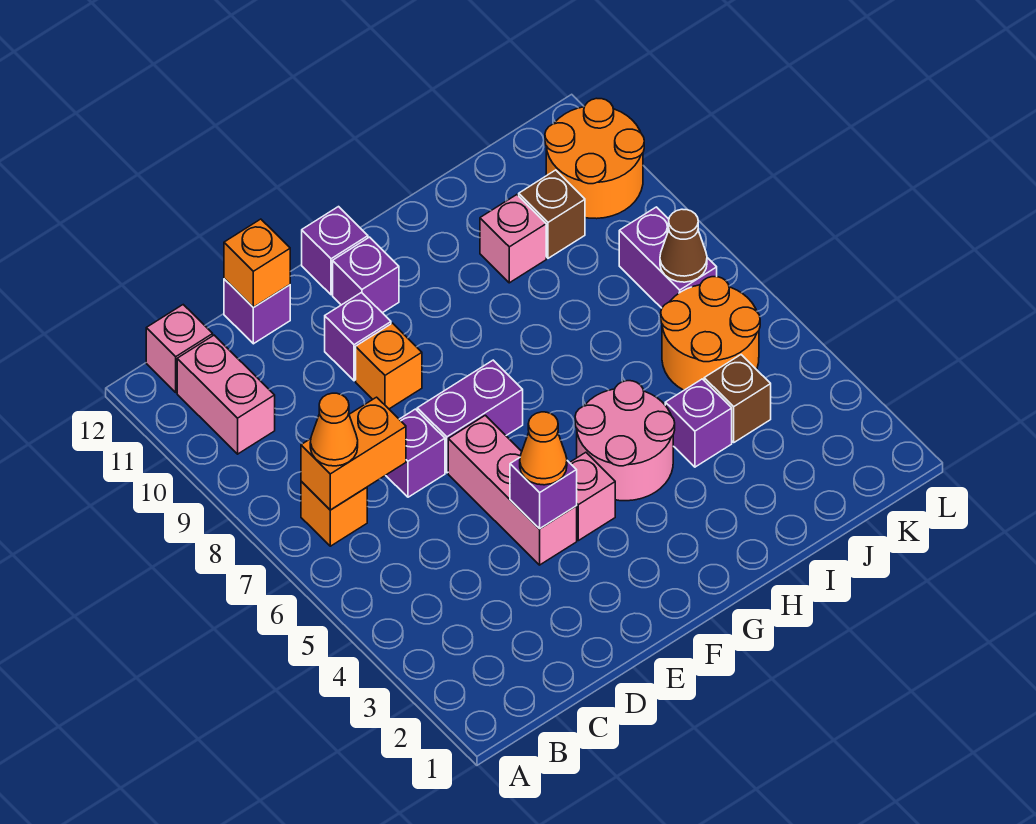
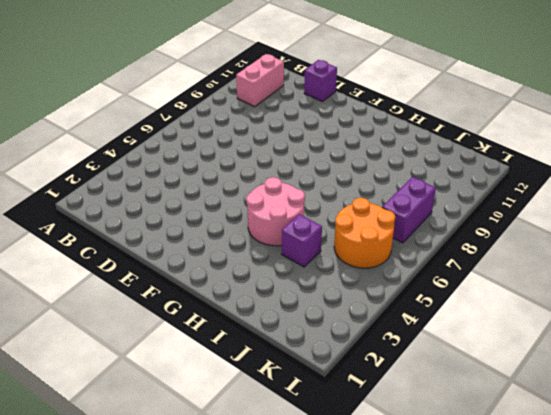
none -> orange brick B7 level 1
none -> pink brick B12 level 1
none -> purple brick D7 level 1

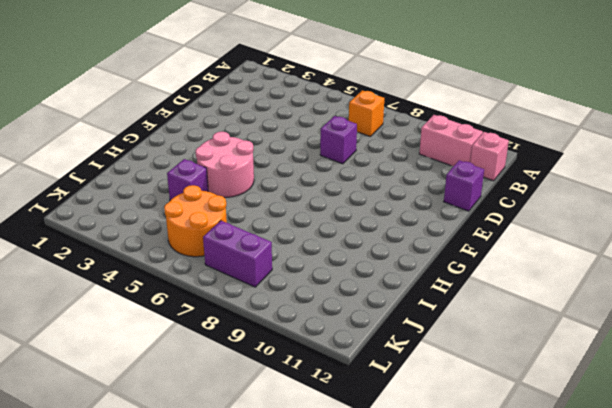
none -> pink brick E4:E6 level 1
none -> purple brick E7:F7 level 1
none -> orange brick E9 level 1

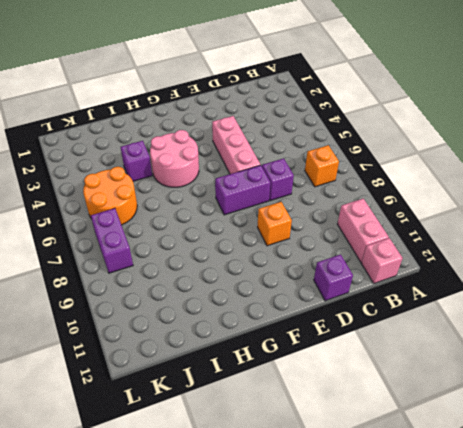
none -> purple brick E10 level 1
none -> pink brick F4 level 1
none -> purple brick F11 level 1

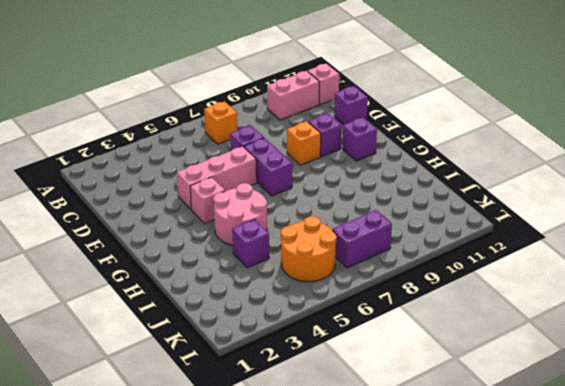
none -> purple brick F12 level 1
none -> pink brick I10 level 1
none -> brown brick J4 level 1

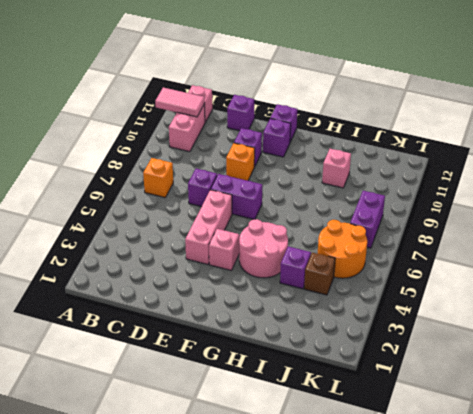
pink tile A11:B11 level 2 -> none
none -> brown brick J10 level 1
none -> orange round brick K10:L11 level 1
none -> orange brick B7:C7 level 2

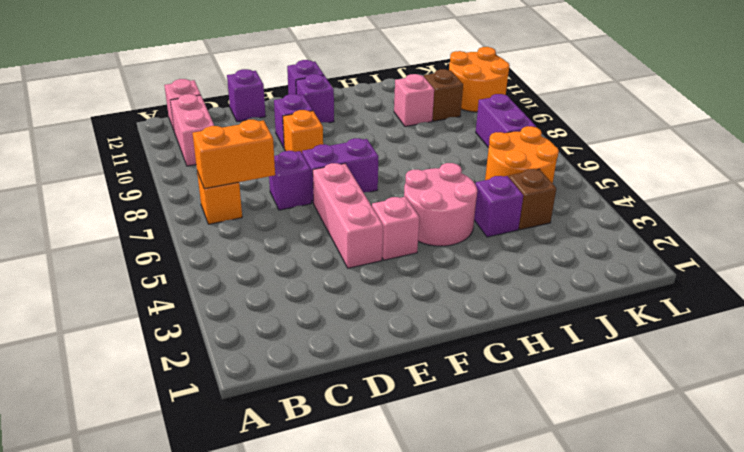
none -> orange brick D12 level 2
none -> purple brick E4 level 2
none -> brown cone K7 level 2

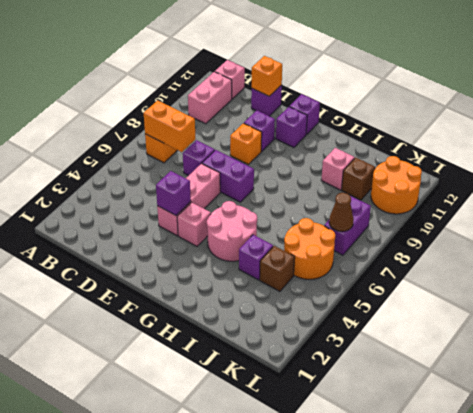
none -> orange cone B7 level 3
none -> orange cone E4 level 3

